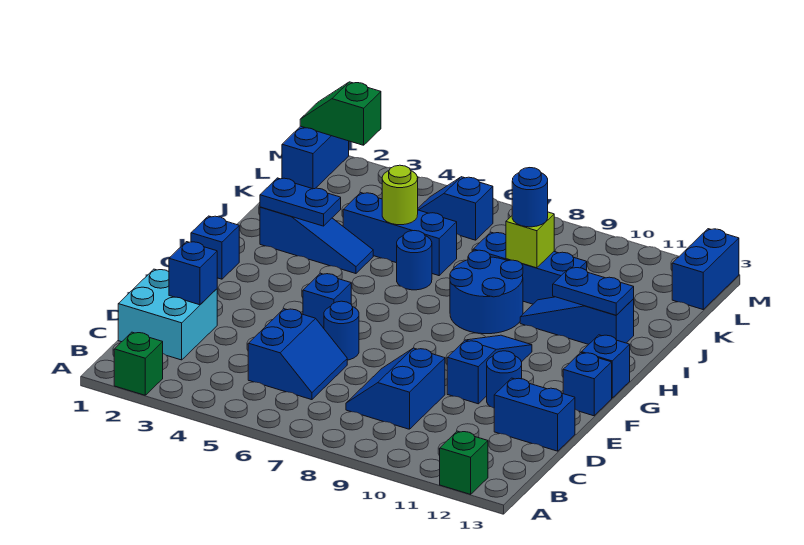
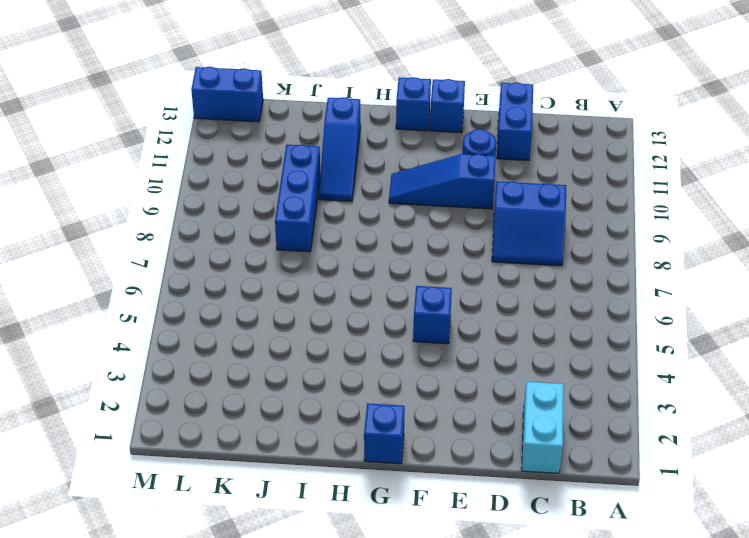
cyan brick C1:C2 level 1 -> cyan brick C1:D2 level 1
none -> green brick A2 level 1
none -> green brick A12 level 1
none -> blue slope C5:D6 level 1 top 5

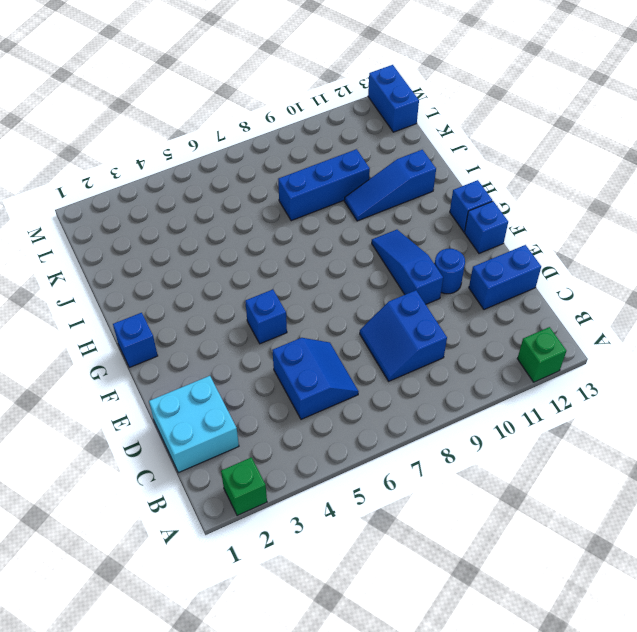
none -> blue round brick E6 level 1
none -> blue round brick H8:I9 level 1
none -> blue slope I2:I4 level 1 top 2

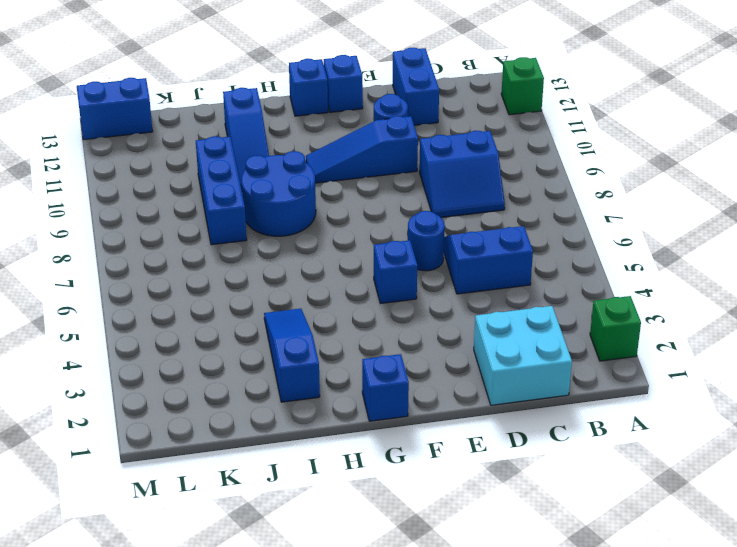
none -> blue round brick I6 level 1
none -> blue brick J4:J6 level 1
none -> blue brick L1:M1 level 1

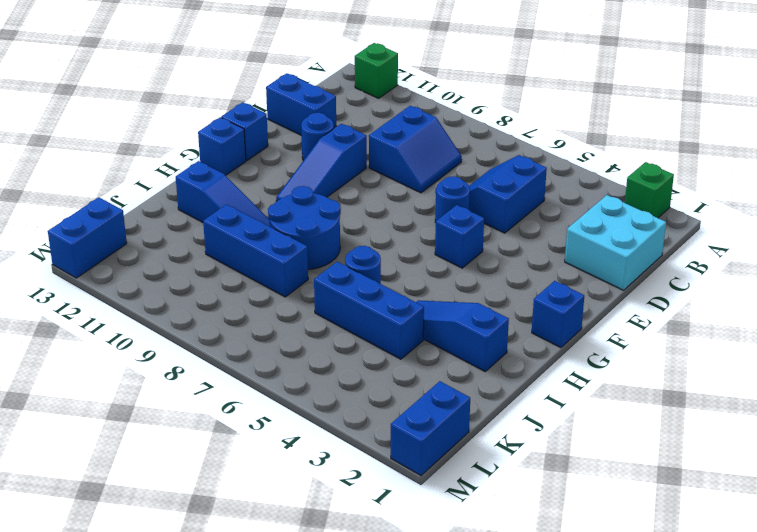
none -> blue slope L5:L6 level 1 top 6
none -> blue brick D2 level 2
none -> blue plate I2:I3 level 2

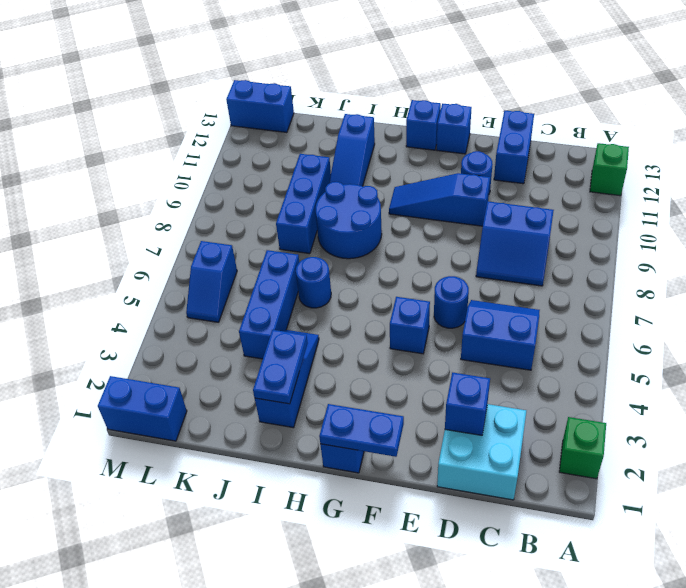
blue plate F1:G1 level 2 -> blue plate I11:I12 level 2
none -> lime round brick J5 level 2
none -> lime brick J9 level 2
none -> green slope M1:M2 level 2 top 2

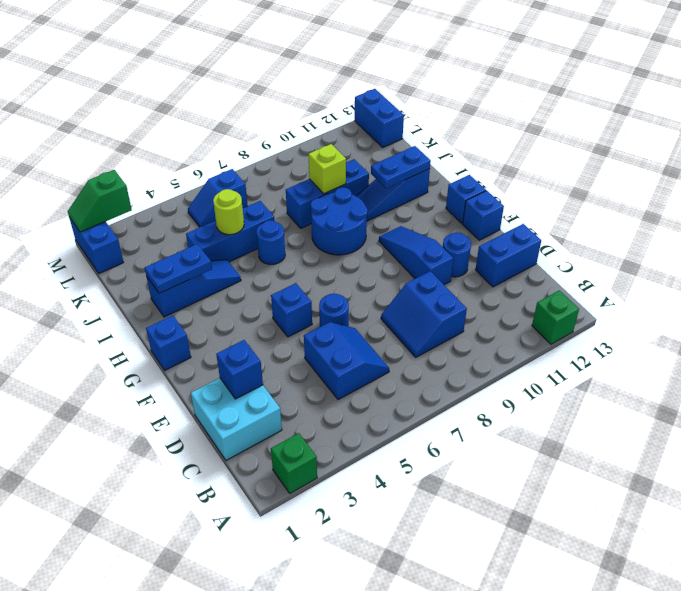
none -> blue round brick J9 level 3

